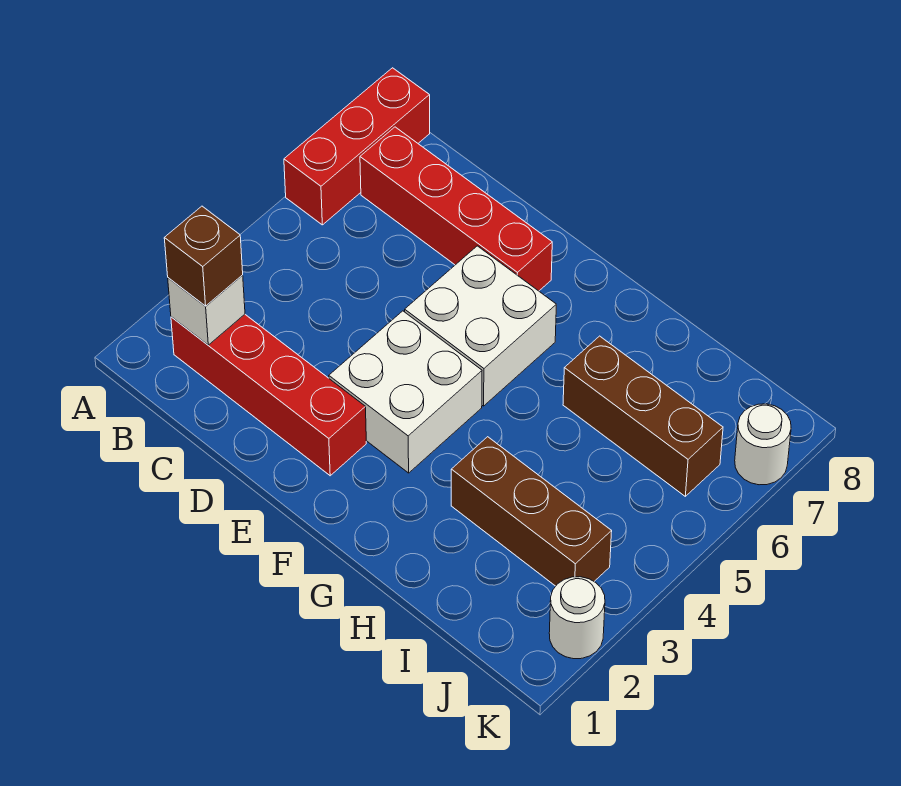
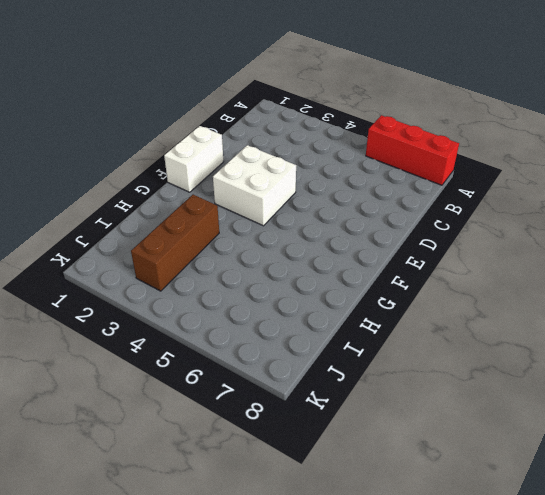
white brick E1:F1 level 1 -> none
none -> red brick B2:E2 level 1
none -> red brick B7:E7 level 1

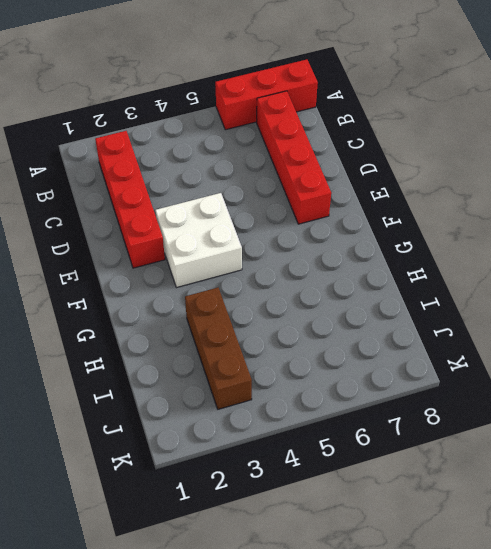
none -> white brick E5:F6 level 1
none -> brown brick H6:J6 level 1

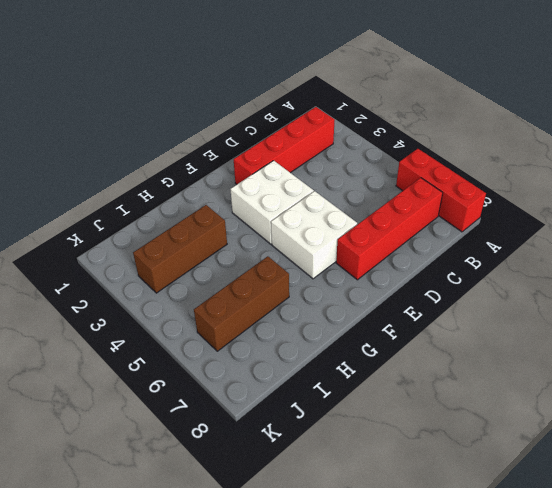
none -> white round brick K2 level 1
none -> white round brick K7 level 1

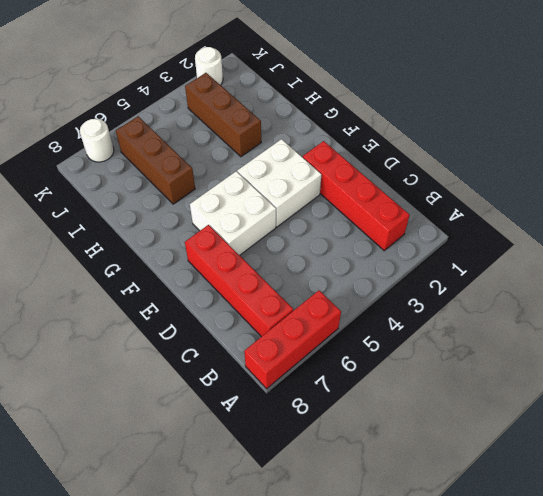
none -> white brick B2 level 2
none -> brown brick B2 level 3

